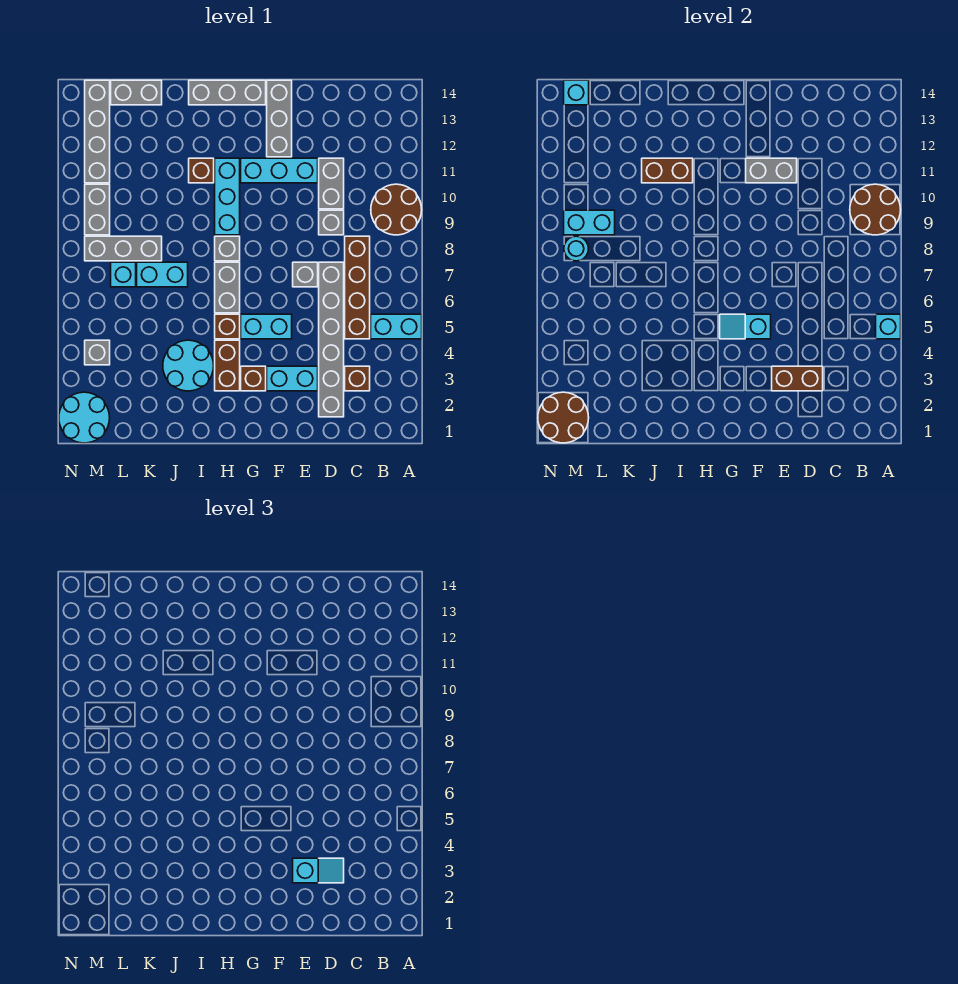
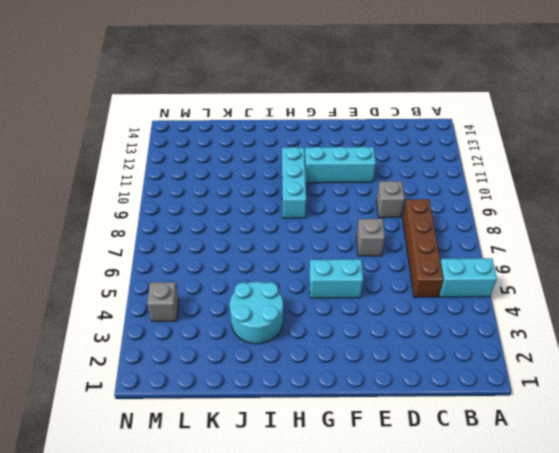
none -> brown round brick A9:B10 level 1
none -> brown brick C3 level 1
none -> grey brick D2:D7 level 1
none -> grey brick D10:D11 level 1

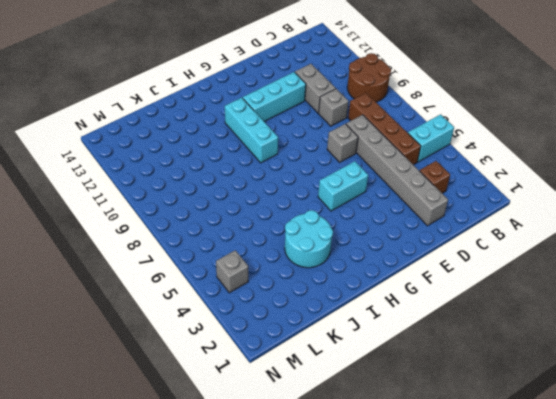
none -> cyan brick E3:F3 level 1
none -> grey brick F12:F14 level 1
none -> brown brick G3 level 1
none -> grey brick G14:I14 level 1

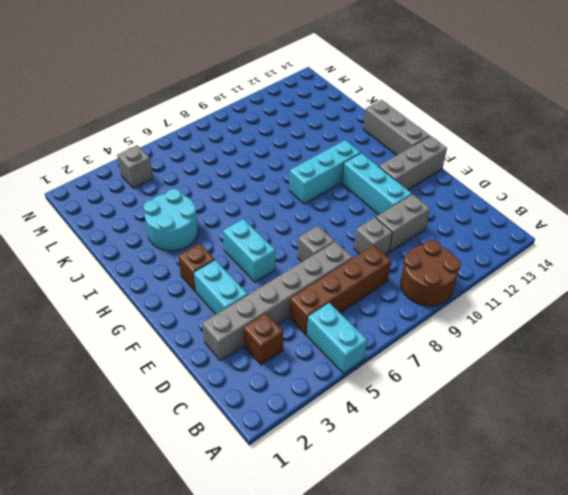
none -> brown brick H3:H4 level 1
none -> brown brick H5 level 1
none -> grey brick H6:H7 level 1
none -> grey brick H8 level 1

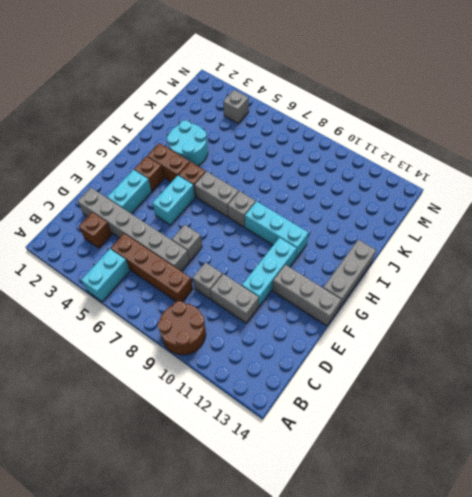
none -> brown brick I11 level 1
none -> cyan brick J7:K7 level 1
none -> grey brick K8:M8 level 1
none -> grey brick K14:L14 level 1

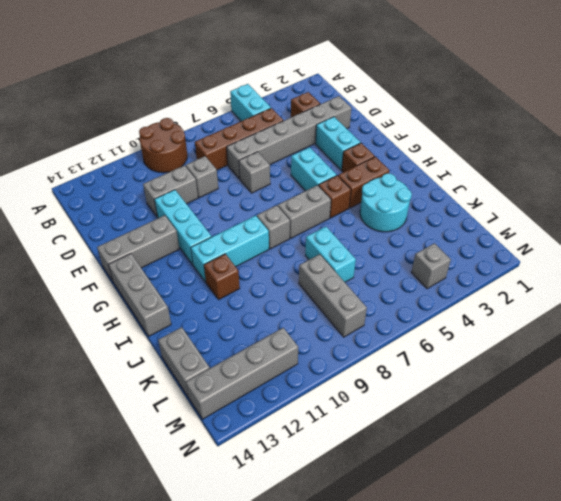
none -> cyan brick L7 level 1
none -> cyan round brick M1:N2 level 1
none -> grey brick M9:M10 level 1
none -> cyan brick A5 level 2

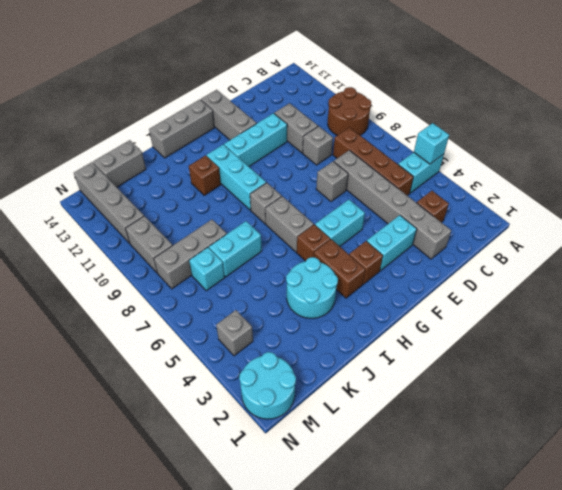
none -> brown round brick A9:B10 level 2
none -> brown brick D3:E3 level 2
none -> grey brick E11:F11 level 2
none -> cyan slope F5:G5 level 2 top F

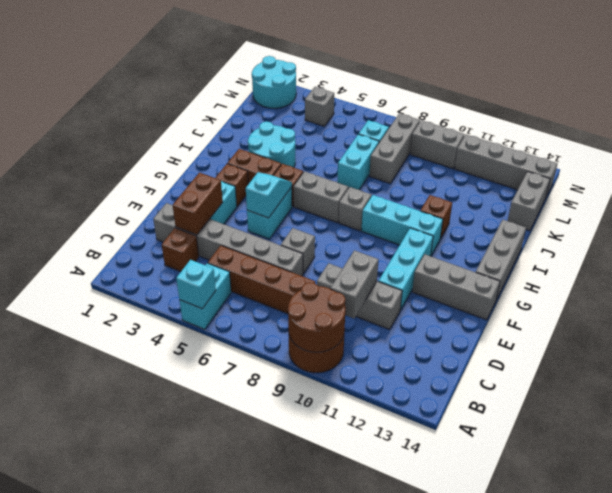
grey brick C10:D10 level 2 -> grey brick E11:F11 level 2
none -> brown brick I11:J11 level 2
none -> cyan brick L9:M9 level 2
none -> brown round brick M1:N2 level 2
none -> cyan round brick M8 level 2

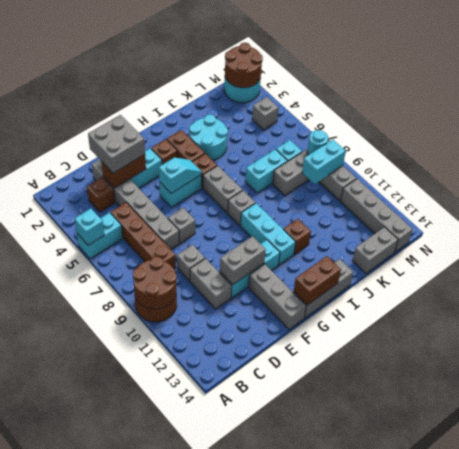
grey brick D2:E3 level 3 -> cyan slope D3:E3 level 3 top E
brown brick G14:H14 level 2 -> brown brick I11:J11 level 2
none -> cyan brick M14 level 2

